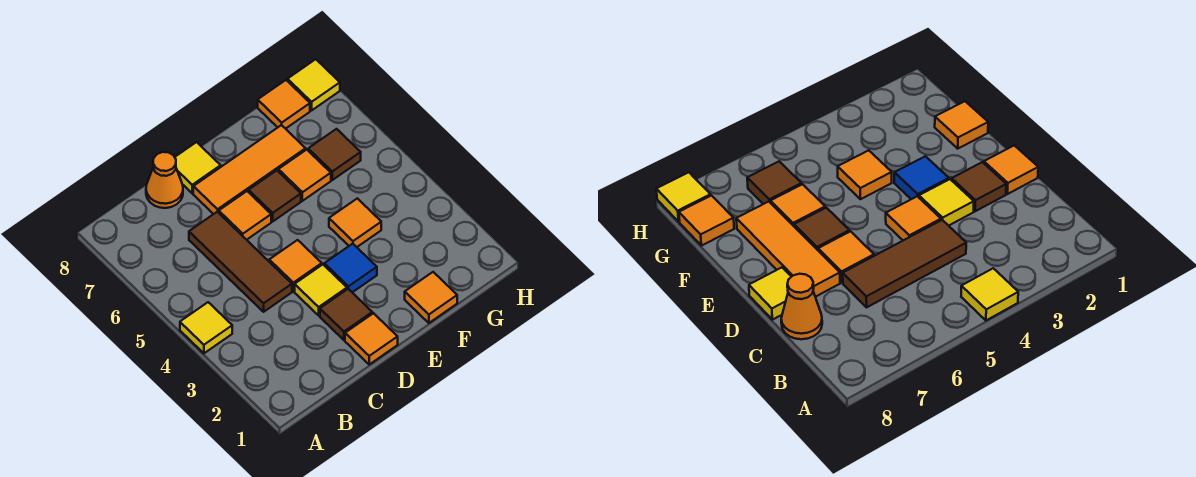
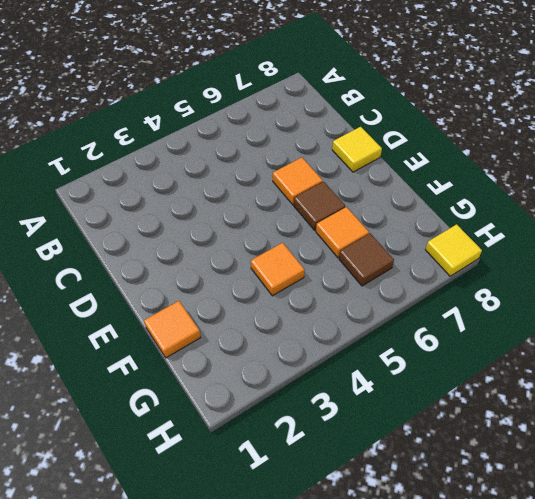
none -> yellow tile A4 level 1
none -> brown tile C4:C6 level 1
none -> orange cone C8 level 1

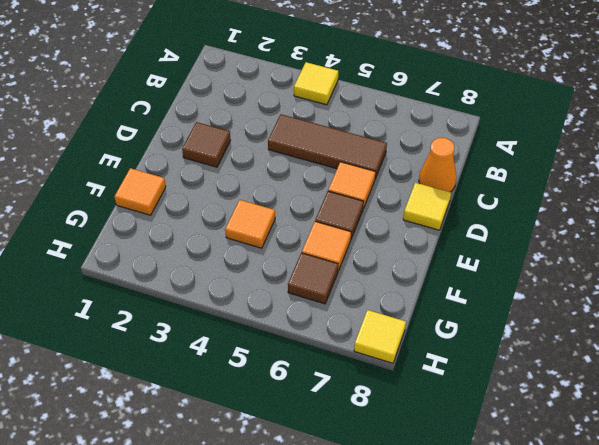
none -> orange tile D1 level 1
none -> yellow tile D3 level 1
none -> orange tile D4 level 1

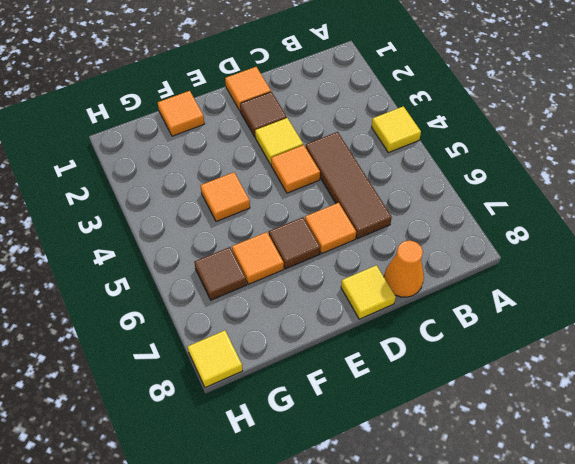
none -> orange tile D7:F7 level 1
none -> blue tile E3 level 1
none -> orange tile G8 level 1

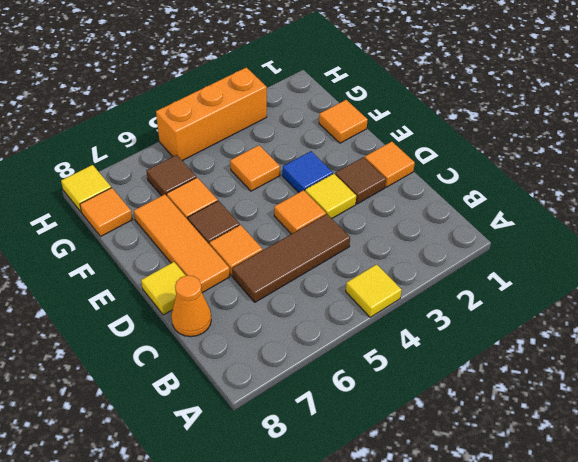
orange brick H3:H5 level 1 -> none

